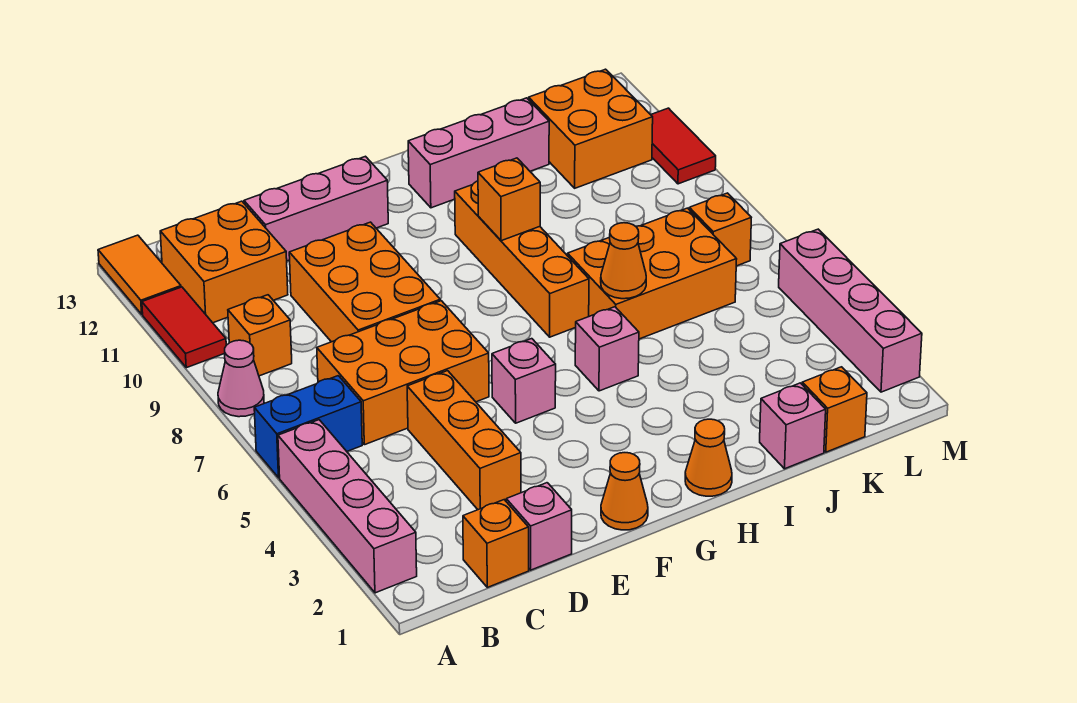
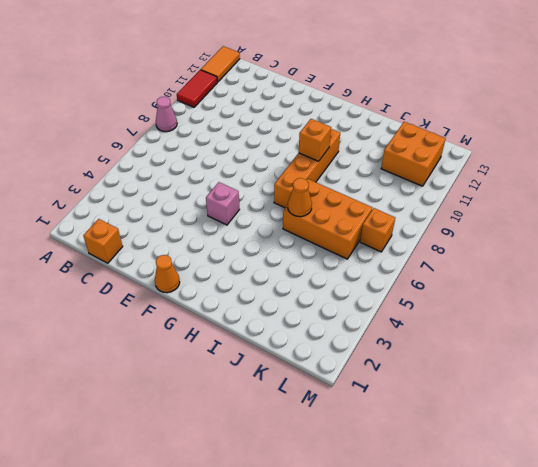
none -> pink brick A2:A5 level 1
none -> blue brick A6:B6 level 1
none -> orange brick B9 level 1

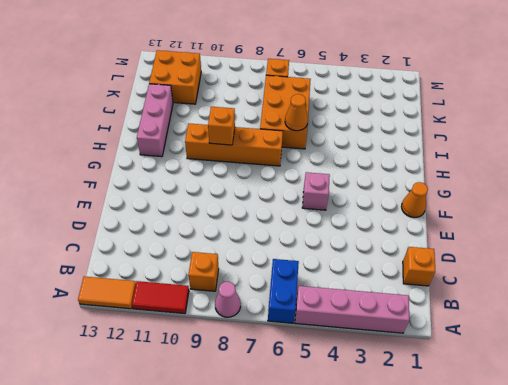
none -> orange brick B11:C12 level 1
none -> orange brick C6:E7 level 1
none -> pink brick D1 level 1

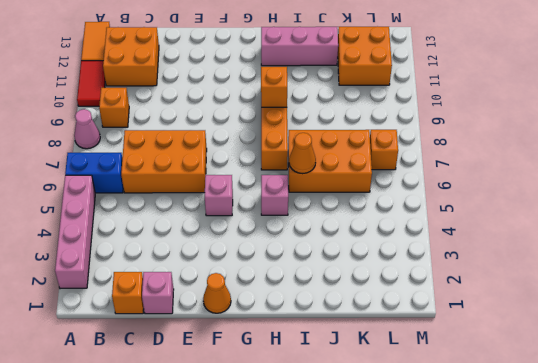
none -> orange brick D3:D5 level 1
none -> orange brick D8:E10 level 1
none -> pink brick D12:F12 level 1

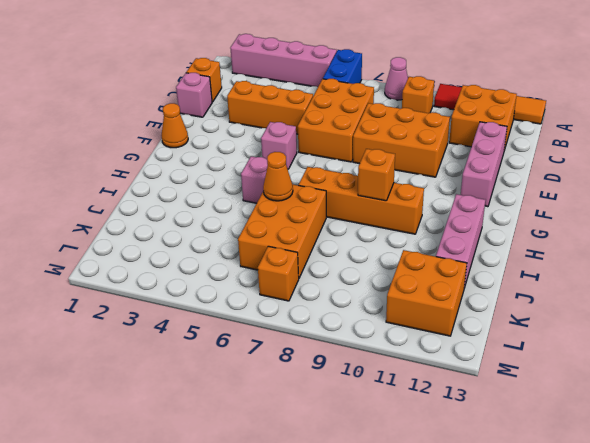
none -> orange cone H1 level 1
none -> pink brick J1 level 1
none -> orange brick K1 level 1

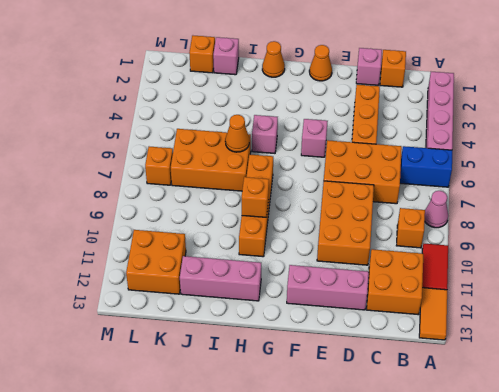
none -> pink brick M2:M5 level 1
none -> red tile M10:M11 level 1

